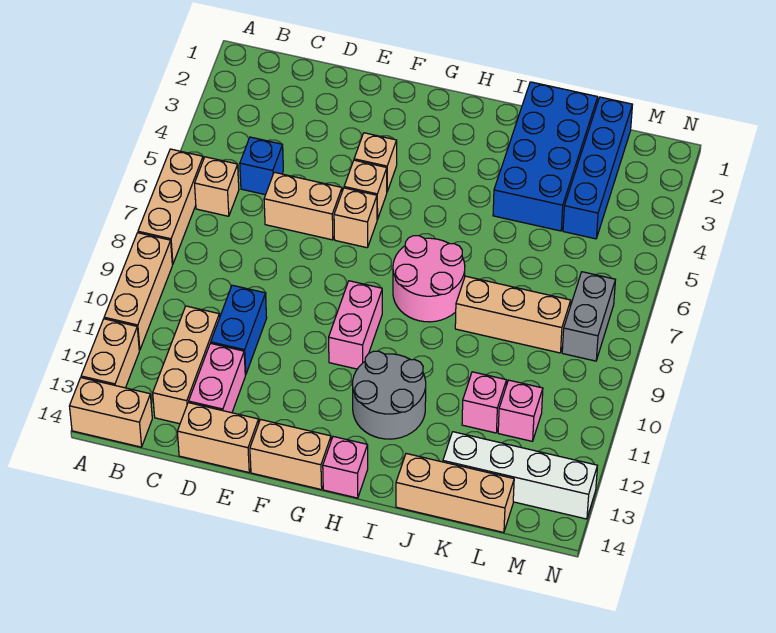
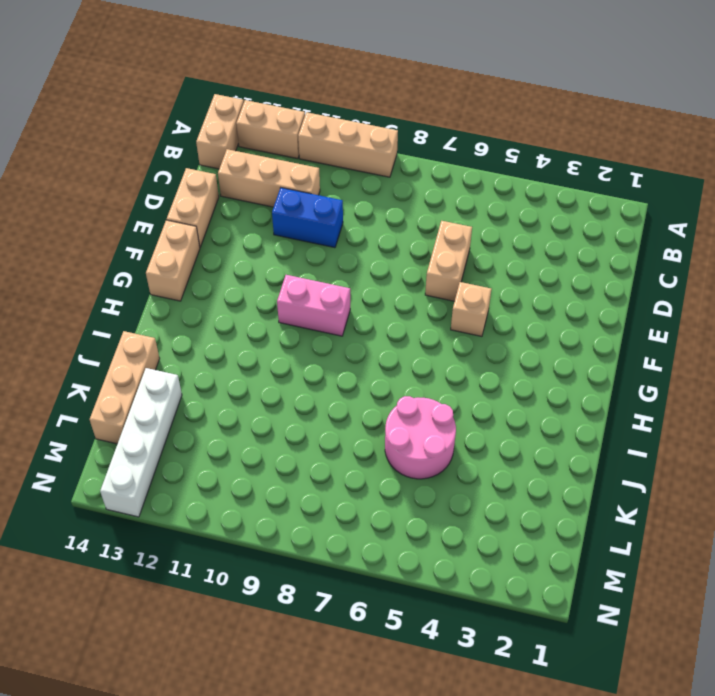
pink round brick J5:K6 level 1 -> pink round brick H7:I8 level 1
none -> tan brick A6:A8 level 1
none -> tan brick B6 level 1
none -> blue brick C5 level 1

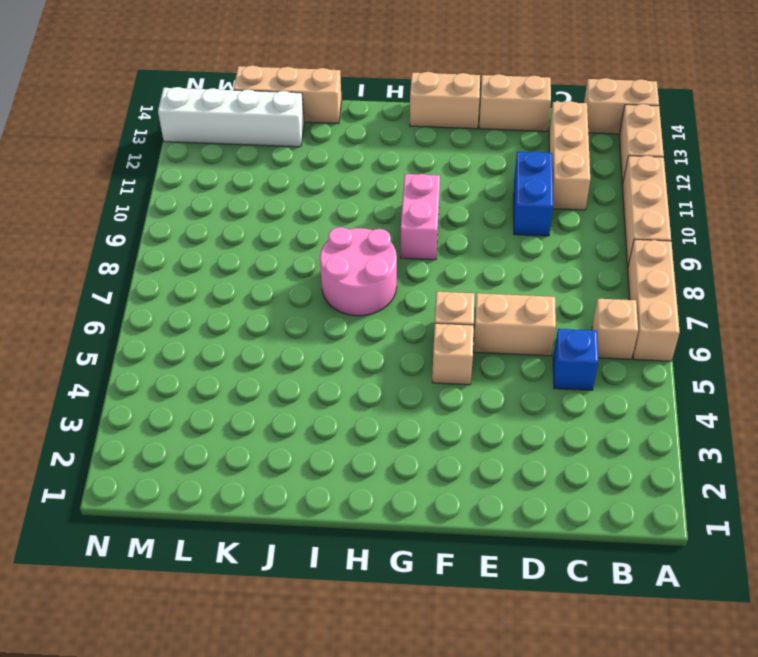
none -> pink brick D12:D13 level 1
none -> tan brick F4 level 1
none -> grey round brick H11:I12 level 1

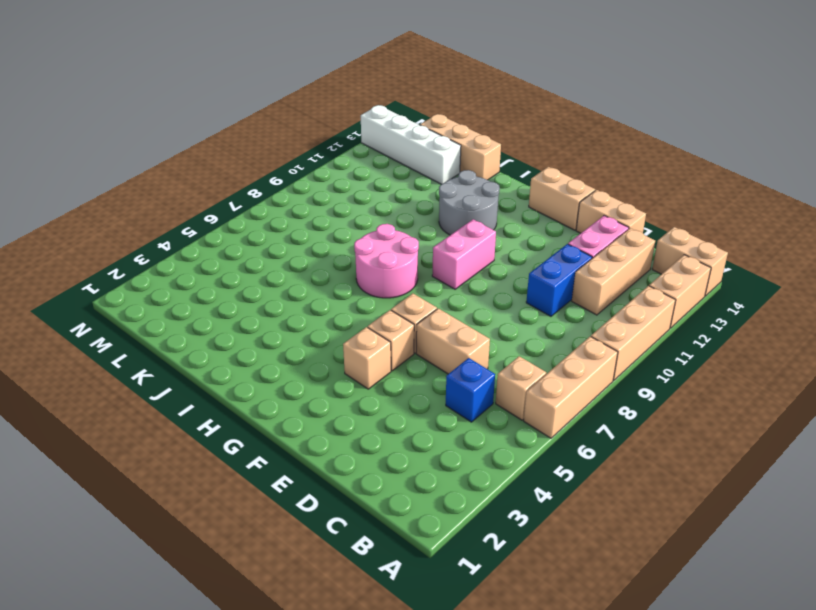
none -> pink brick H14 level 1
none -> blue brick J1:K4 level 1
none -> tan brick J8:L8 level 1

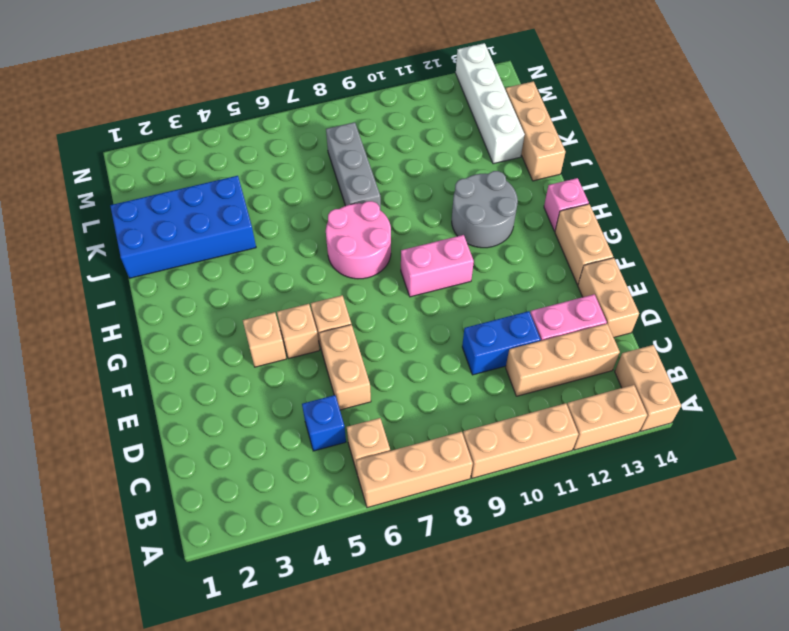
grey brick J8:L8 level 1 -> tan brick J8:L8 level 1
none -> pink brick K11 level 1
none -> blue brick L1:L4 level 1
none -> pink brick L11 level 1

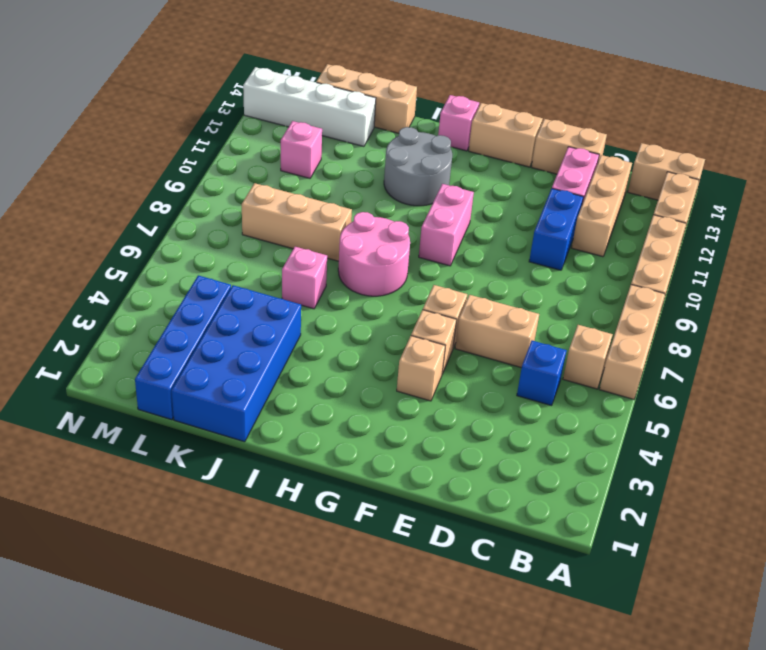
pink brick J6 level 1 -> pink brick K11 level 1
none -> grey brick M7:M8 level 1

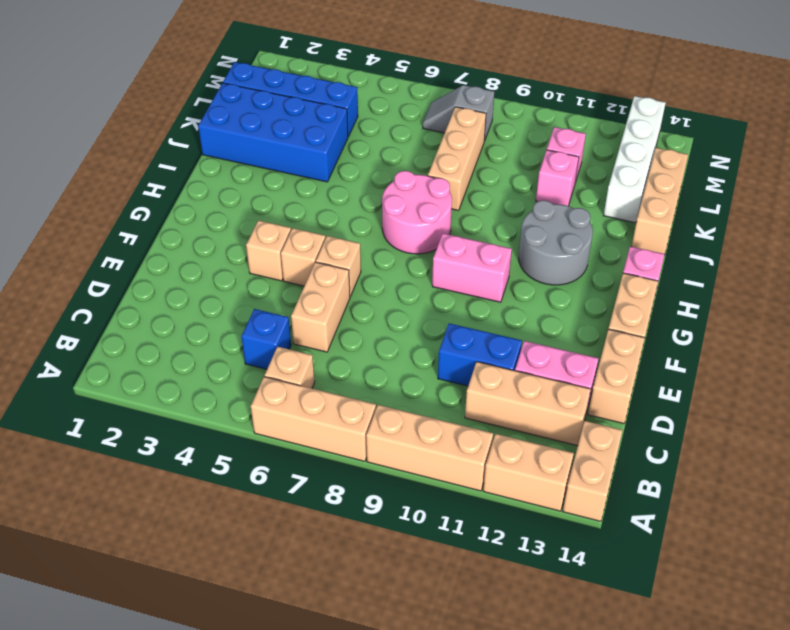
grey slope M7:M8 level 1 top 8 -> grey brick M7:M8 level 1

